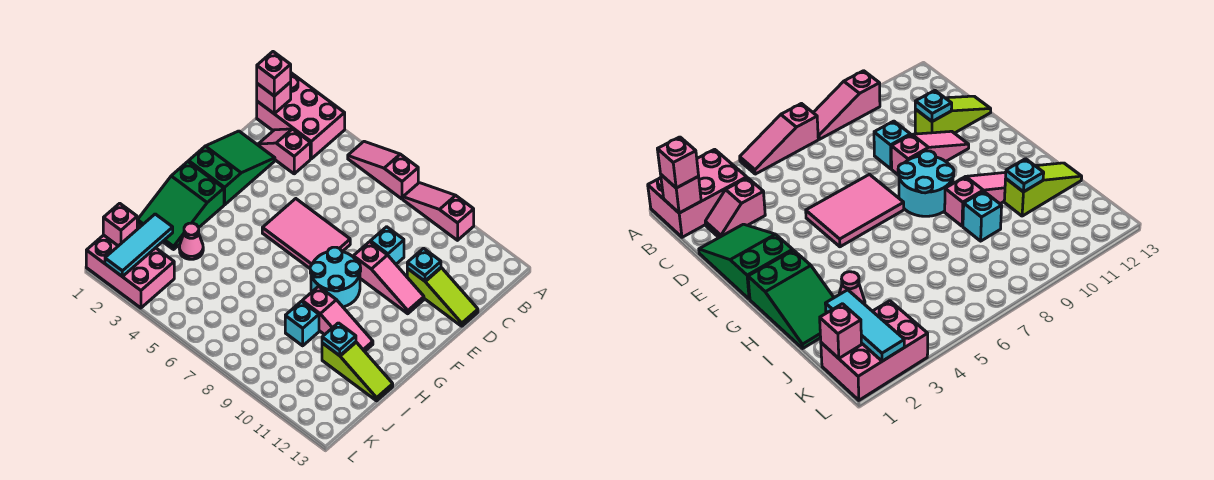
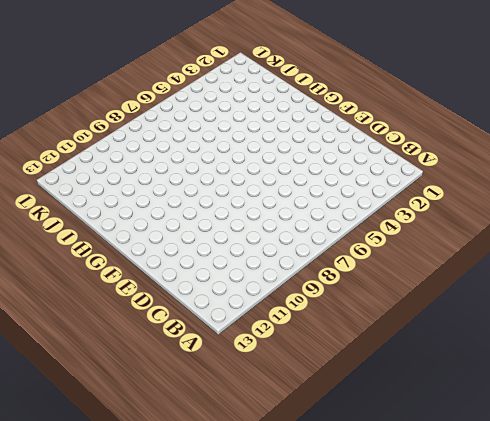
none -> pink brick A1:B3 level 1
none -> pink slope A5:A7 level 1 top 7
none -> pink slope A8:A10 level 1 top 10

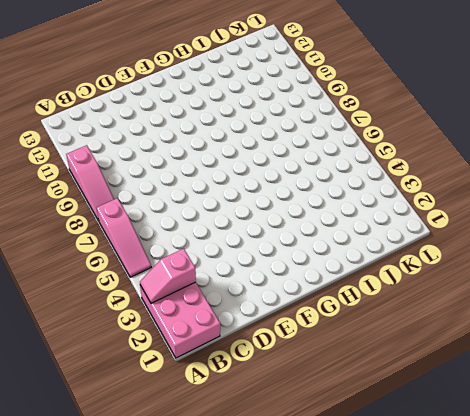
pink slope A3:B3 level 2 top B -> pink slope C2:C3 level 1 top 3
none -> green slope D1:F2 level 1 top F
none -> cyan brick D9 level 1
none -> lime slope D11:D13 level 1 top 11

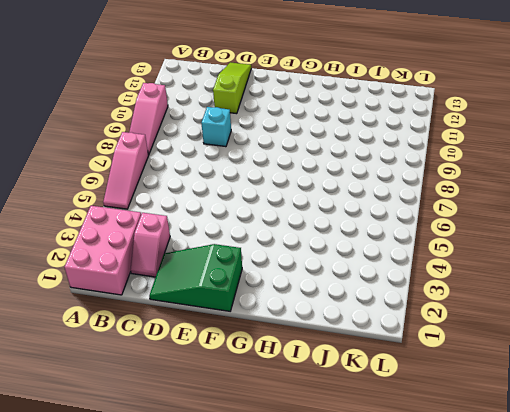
none -> pink tile E5:F7 level 1
none -> pink slope E9:E11 level 1 top 9
none -> cyan round brick F8:G9 level 1

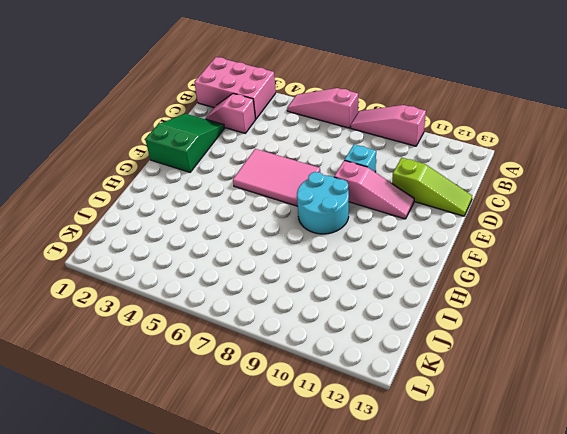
none -> green slope G1:I2 level 1 top G
none -> pink slope H9:H11 level 1 top 9
none -> pink cone I3 level 1

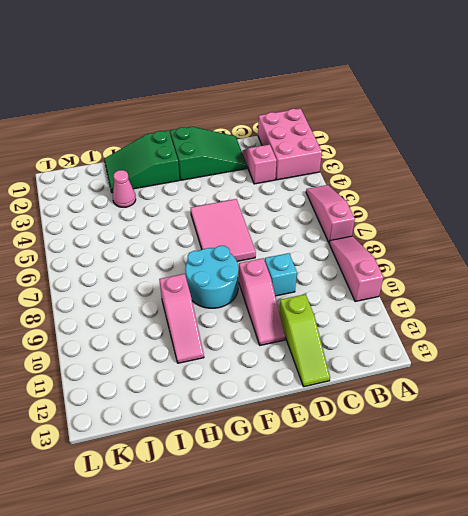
none -> cyan brick I9 level 1
none -> lime slope I11:I13 level 1 top 11
none -> pink brick K1:L3 level 1

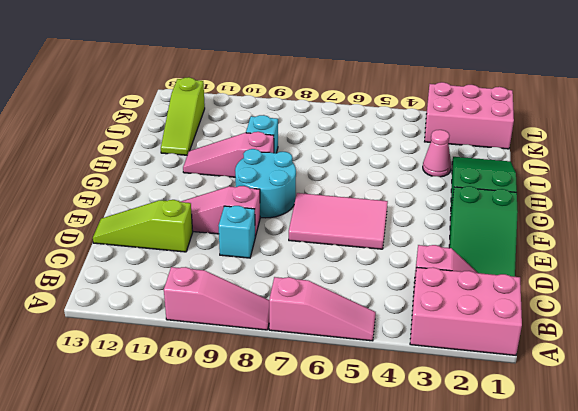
lime slope I12:K12 level 1 top K -> lime slope I11:I13 level 1 top 11
none -> pink brick B1 level 2
none -> cyan plate D11 level 2
none -> cyan plate I11 level 2

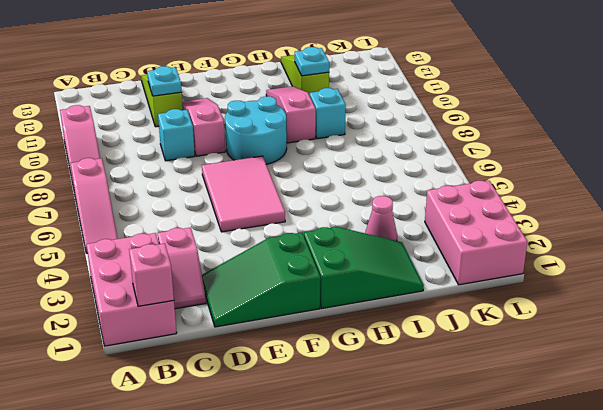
none -> cyan tile J2:L2 level 2
none -> pink brick K1 level 2
none -> pink brick B1 level 3

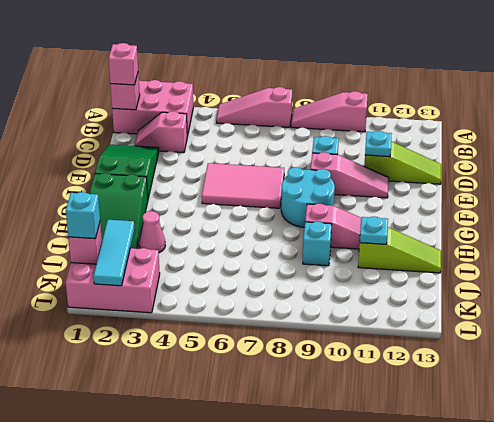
cyan brick K1 level 3 -> none

